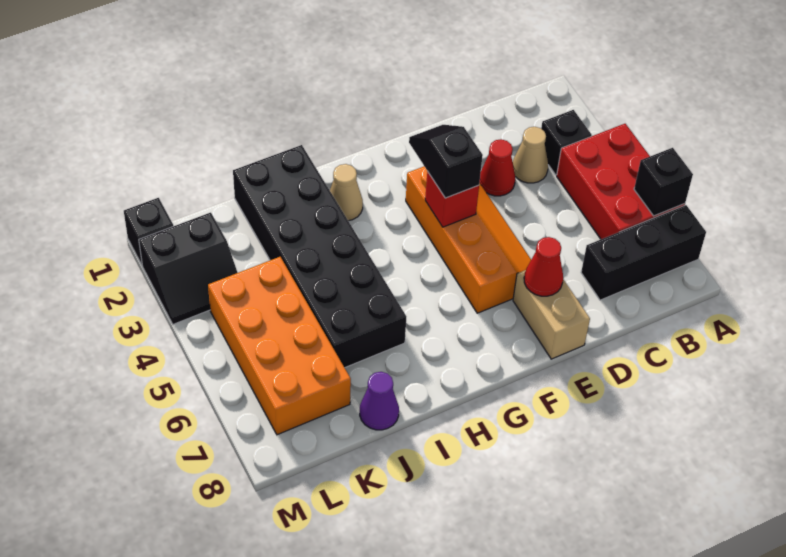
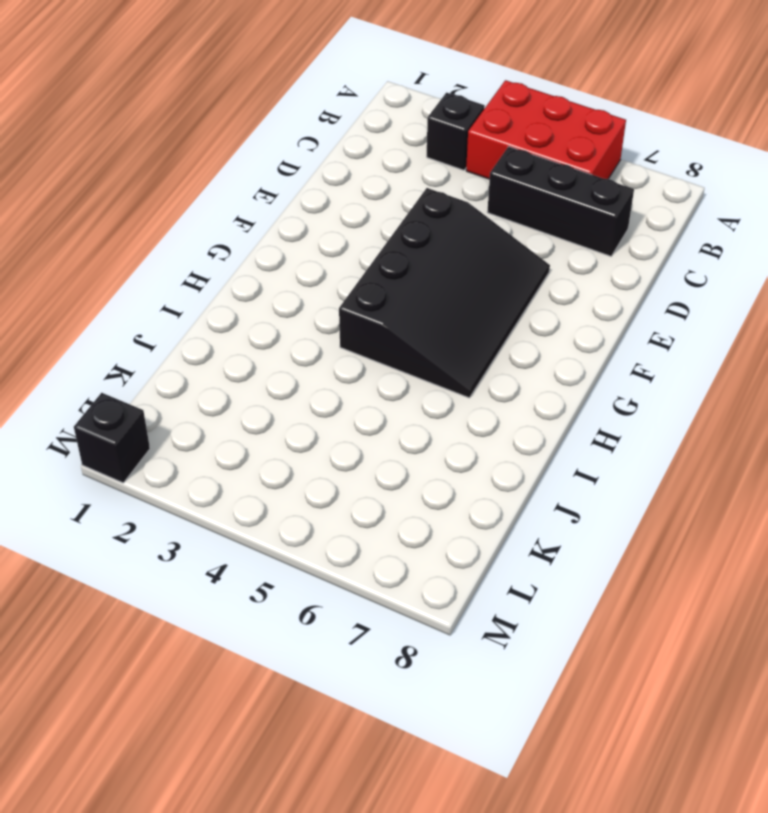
black brick C5:C7 level 1 -> black brick A7:C7 level 1
black slope E4:H6 level 1 top 4 -> orange slope E3:F6 level 1 top F
none -> tan cone C3 level 1
none -> red cone D3 level 1
none -> tan brick E7:E8 level 1

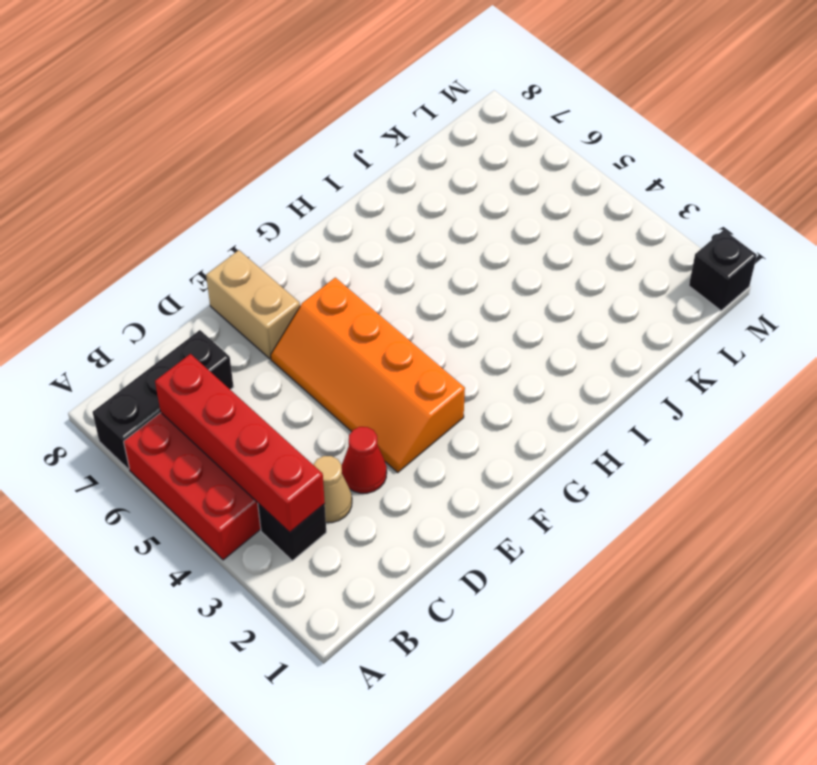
red brick B3:B6 level 2 -> none
none -> tan cone H2 level 1
none -> black brick I1:J6 level 1
none -> purple cone J8 level 1

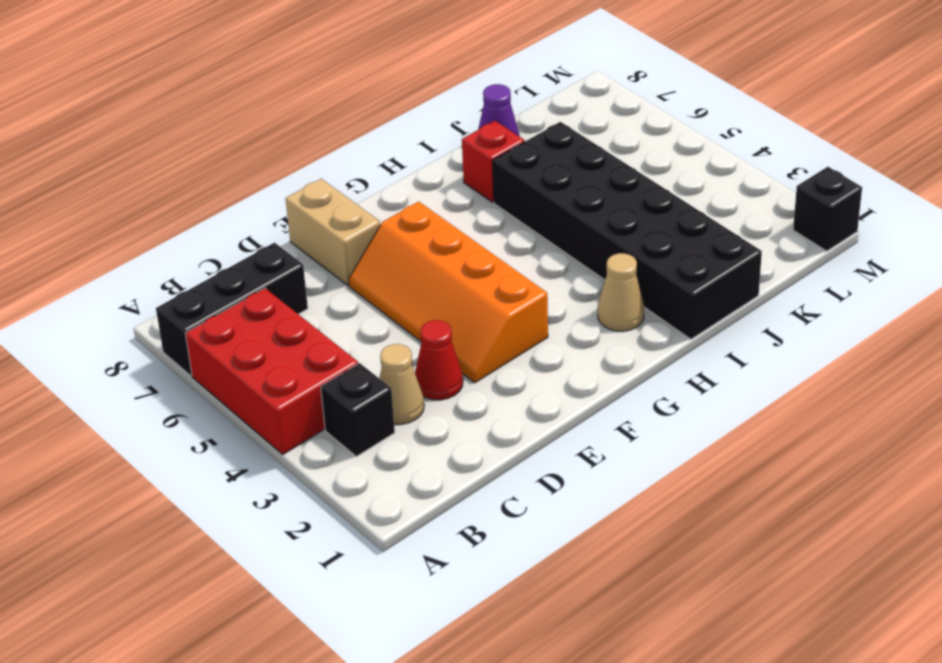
red brick I7 level 1 -> red brick F4 level 2
none -> orange brick K4:L7 level 1
none -> black slope L2:M3 level 1 top 2
none -> black brick A6 level 2

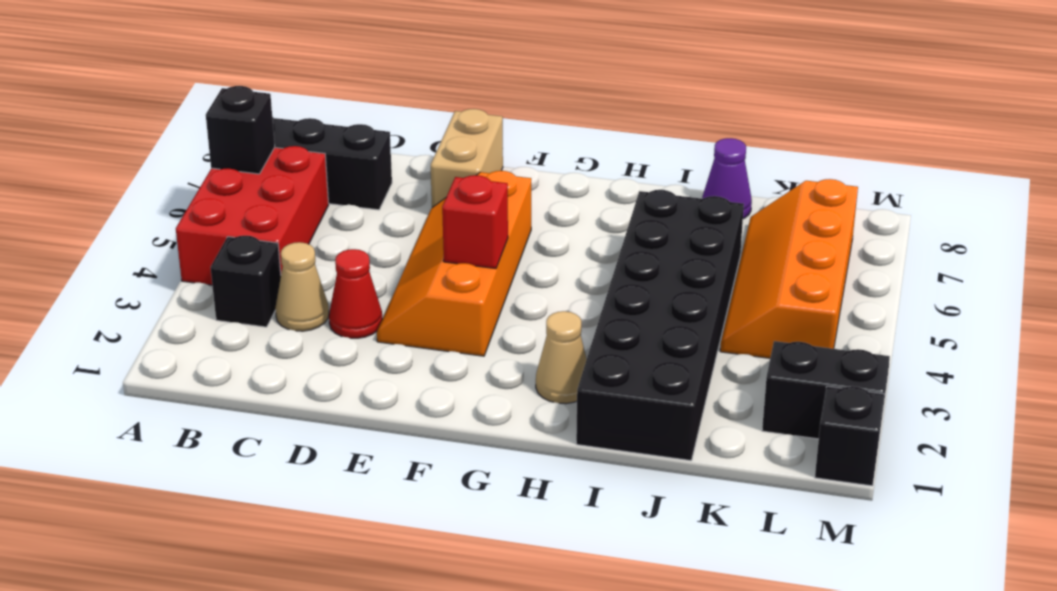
orange slope K4:L7 level 1 top L -> orange brick K4:L7 level 1
none -> red cone E7 level 2
none -> black slope F3:F4 level 3 top 4

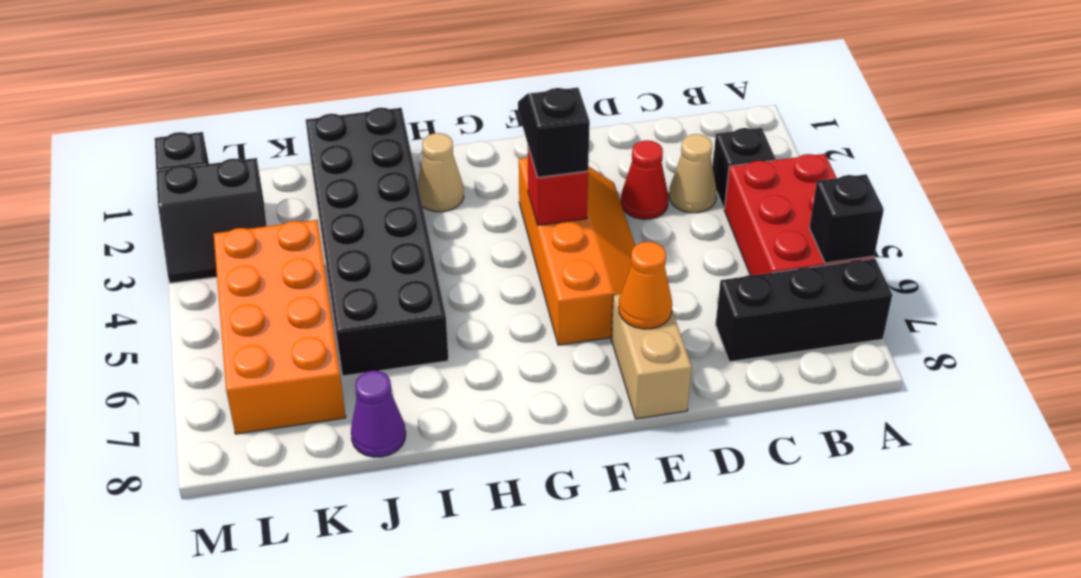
orange cone E7 level 2 -> red cone E7 level 2

